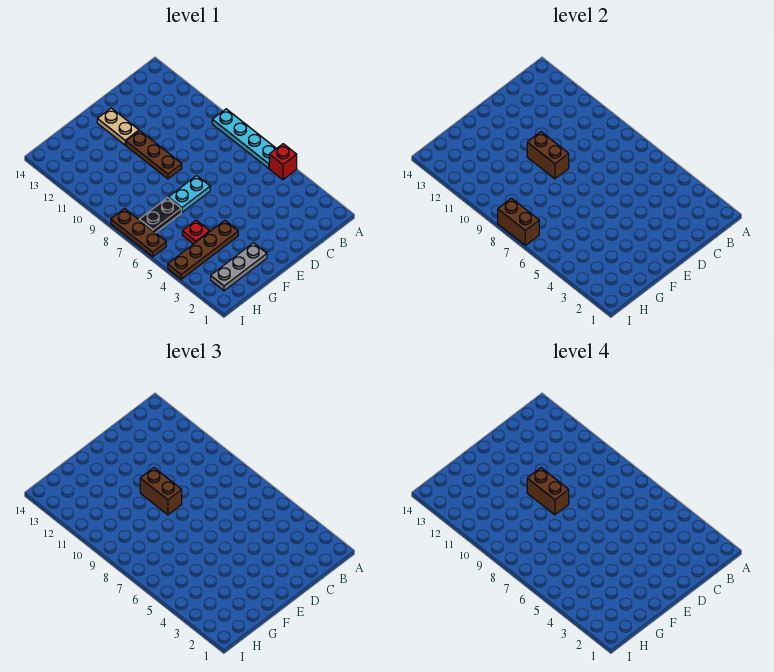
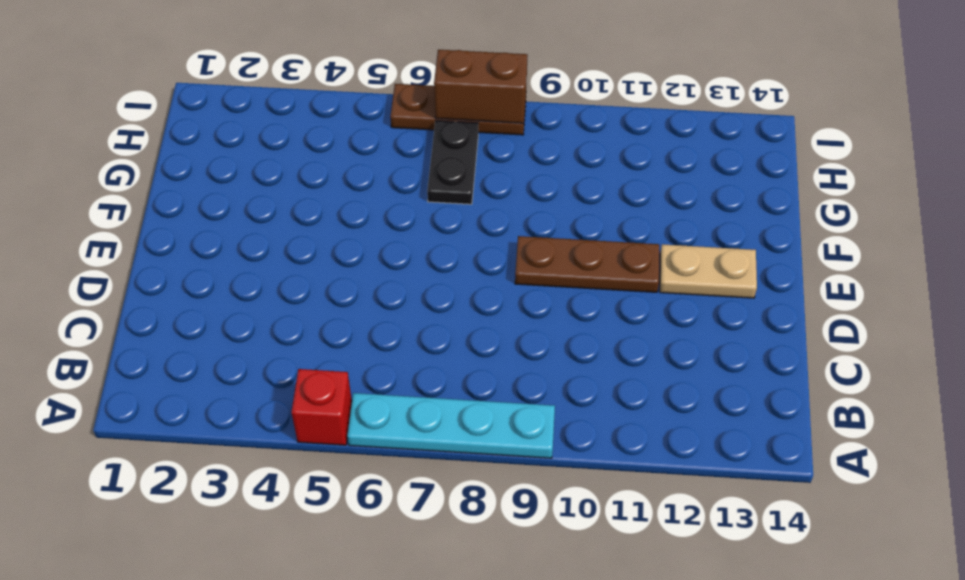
none -> cyan plate E7:F7 level 1
none -> grey plate F2:H2 level 1
none -> brown plate F4:I4 level 1

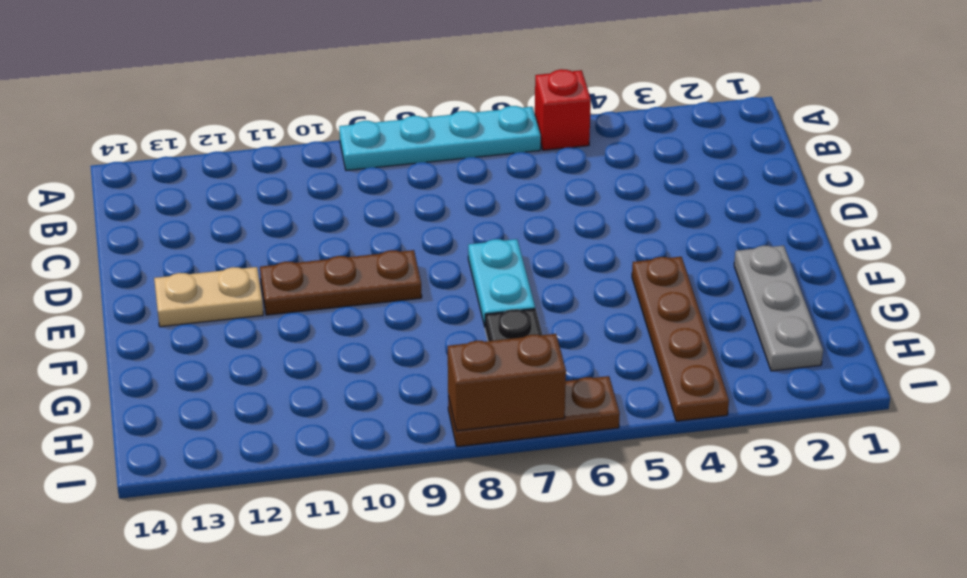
none -> red plate G5 level 1
none -> brown brick E9:E10 level 2
none -> brown brick E9:E10 level 3

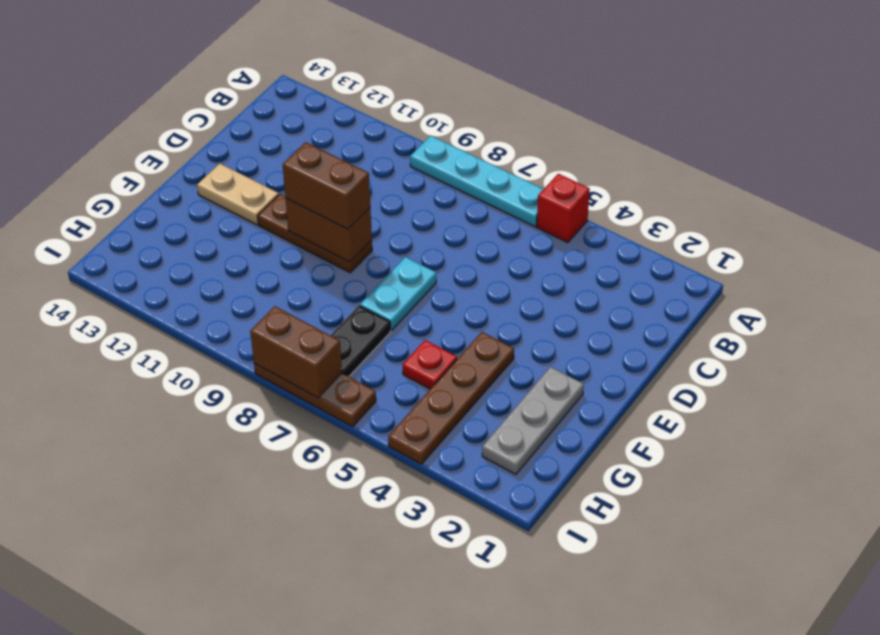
none -> brown brick E9:E10 level 4

